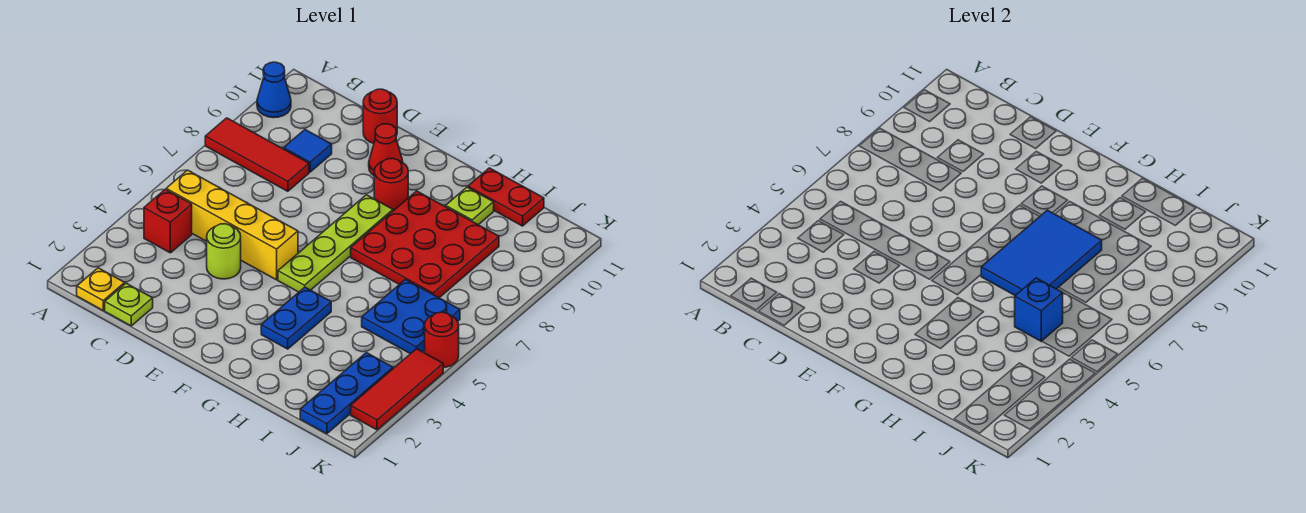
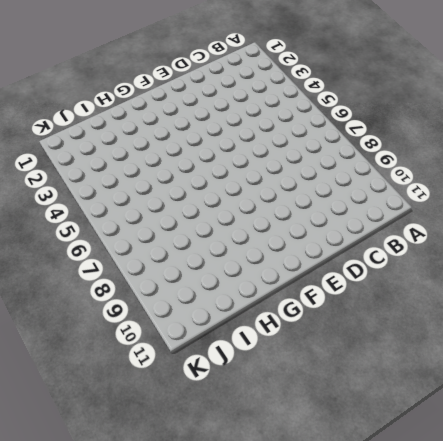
none -> red tile A8:C8 level 1
none -> blue cone A10 level 1
none -> yellow plate B1 level 1

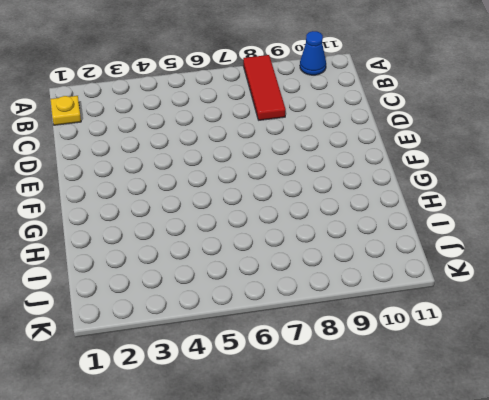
none -> red brick B4 level 1
none -> yellow brick B5:E5 level 1
none -> lime plate C1 level 1

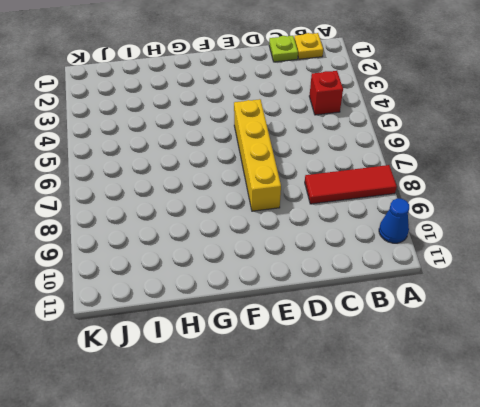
yellow brick E5:E8 level 1 -> yellow brick B5:E5 level 1
none -> blue tile C9 level 1
none -> lime round brick D4 level 1
none -> red round brick D11 level 1

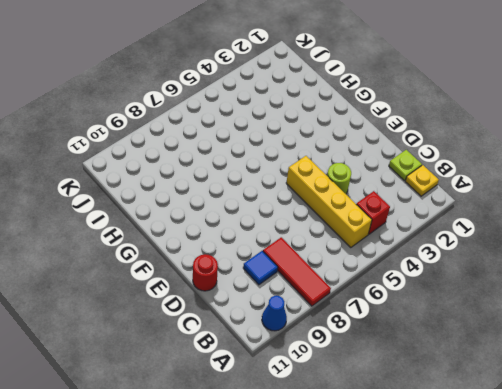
none -> red cone E10 level 1
none -> lime plate F5:F8 level 1
none -> red round brick F9 level 1

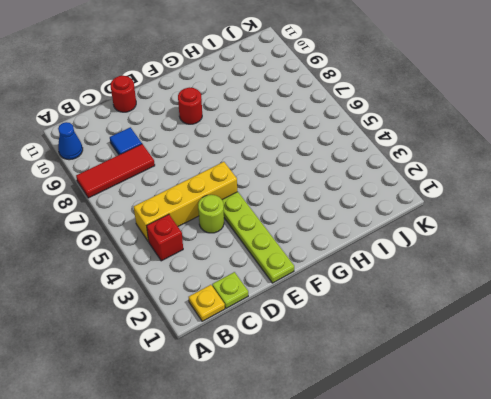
lime plate E1:E4 level 1 -> lime plate F5:F8 level 1
none -> red cone E10 level 1
none -> blue plate G3:G4 level 1
none -> red plate G7:I9 level 1

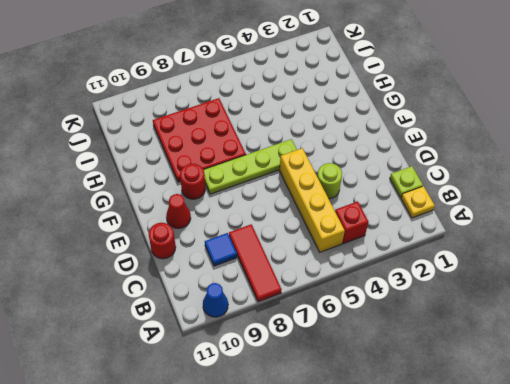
none -> blue plate G3:G4 level 1
none -> lime plate H10 level 1
none -> red plate H11:I11 level 1

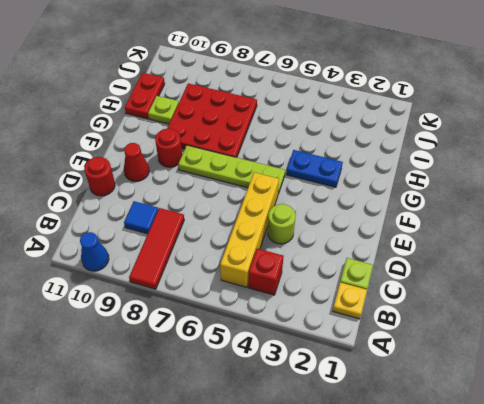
none -> blue plate I5:J6 level 1
none -> blue plate J1:J3 level 1
none -> red tile K2:K4 level 1

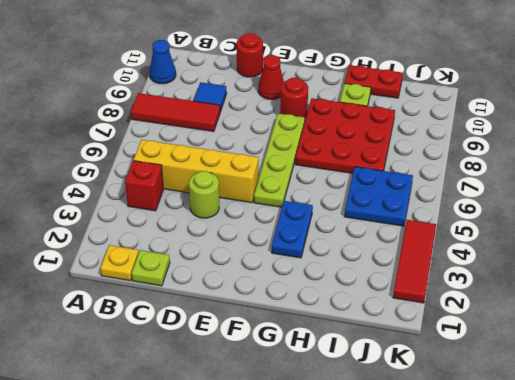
none -> blue plate J1:J3 level 1
none -> red round brick K5 level 1
none -> blue tile G6:H8 level 2

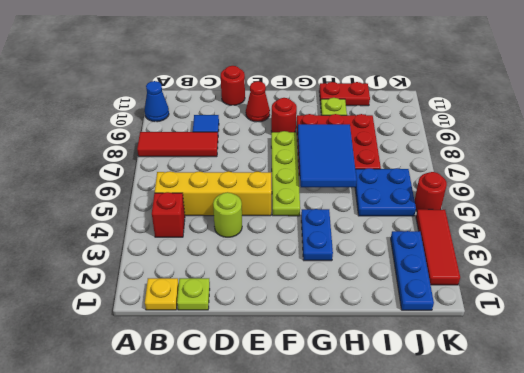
none -> blue brick I5 level 2

